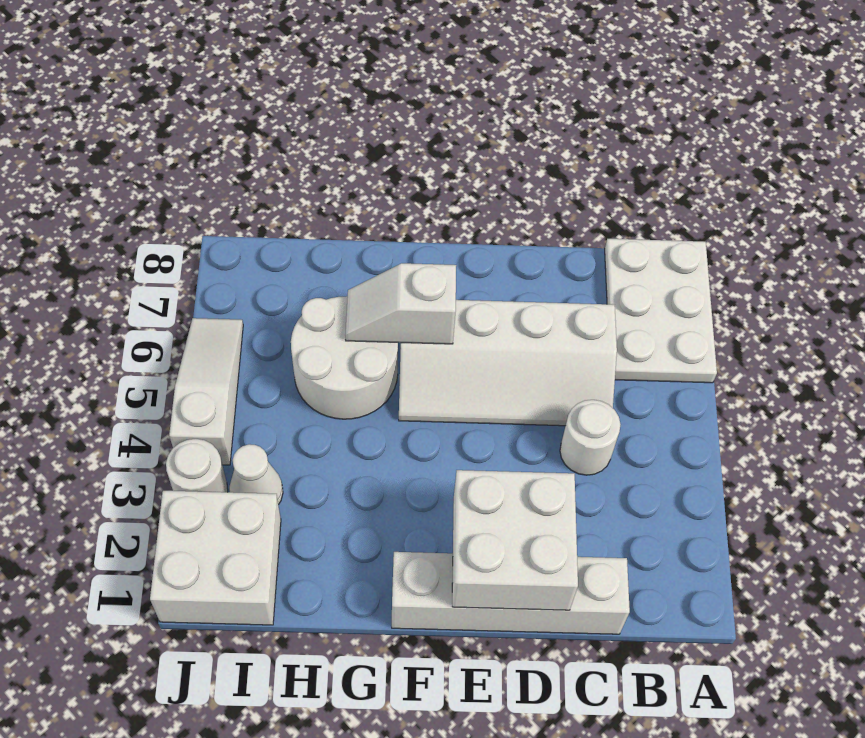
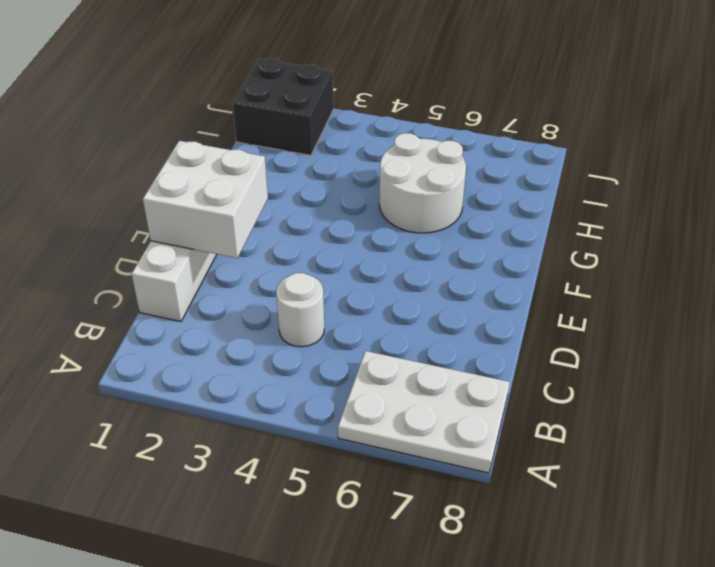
black brick I1:J2 level 1 -> white brick I1:J2 level 1
none -> white slope C5:F6 level 1 top 6
none -> white cone I3 level 1

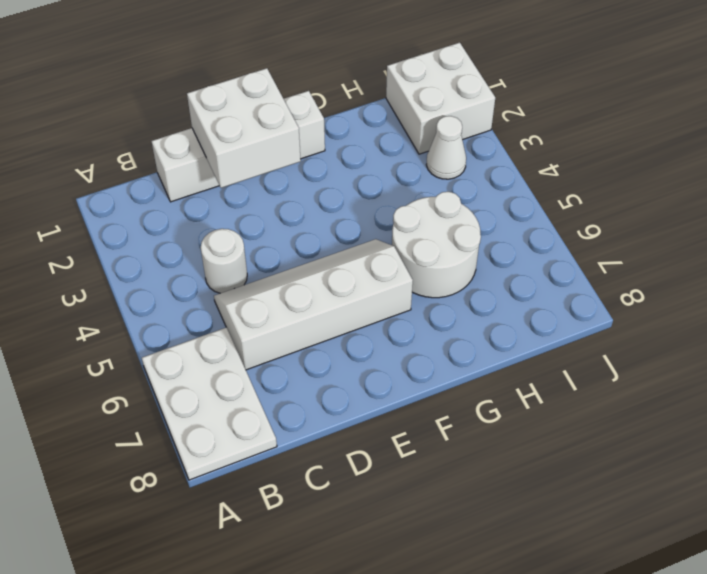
none -> white round brick J3 level 1
none -> white slope J4:J6 level 1 top 4

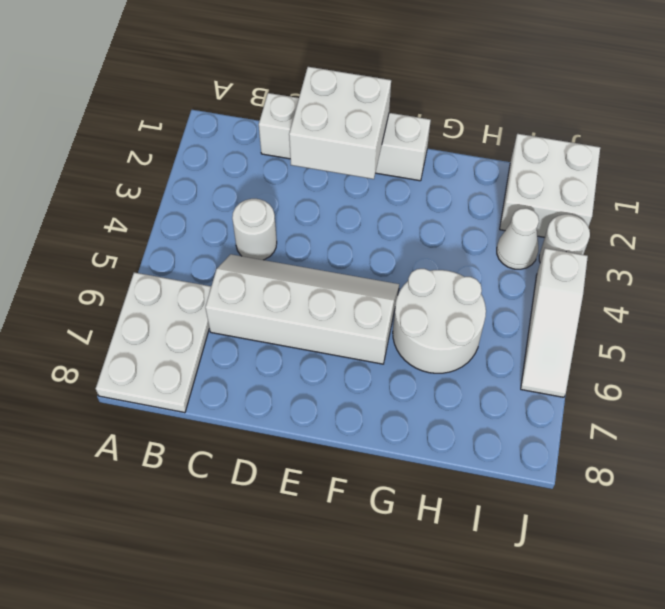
none -> white slope F6:G6 level 2 top F

